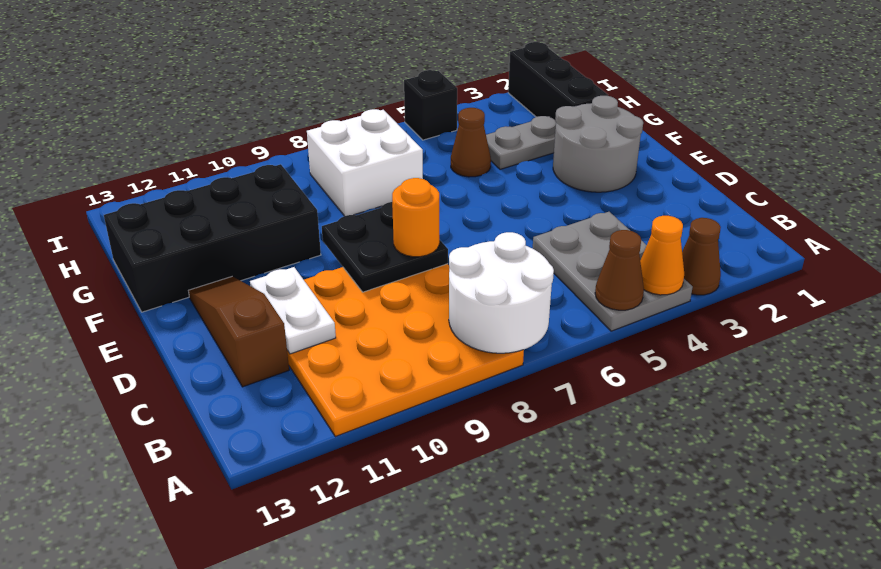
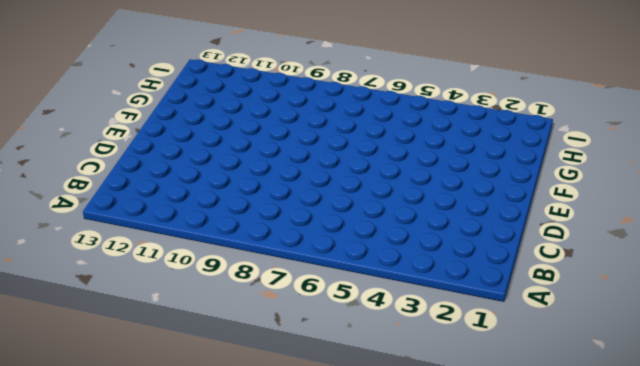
none -> brown cone A3 level 1
none -> grey plate A4:C5 level 1
none -> orange plate A8:D11 level 1

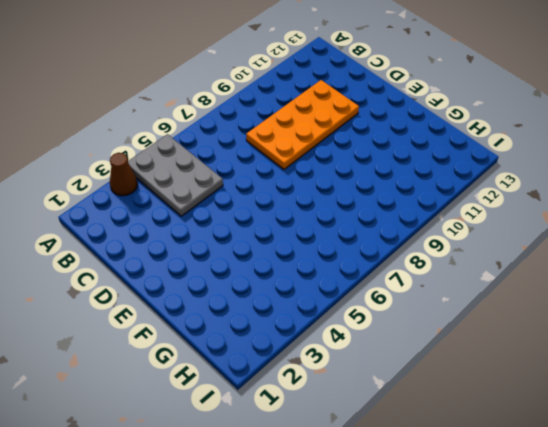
orange plate C8:D11 level 1 -> orange plate A8:D11 level 1
none -> brown slope C12:E12 level 1 top C
none -> grey round brick E2:F3 level 1
none -> black brick F10:G13 level 1

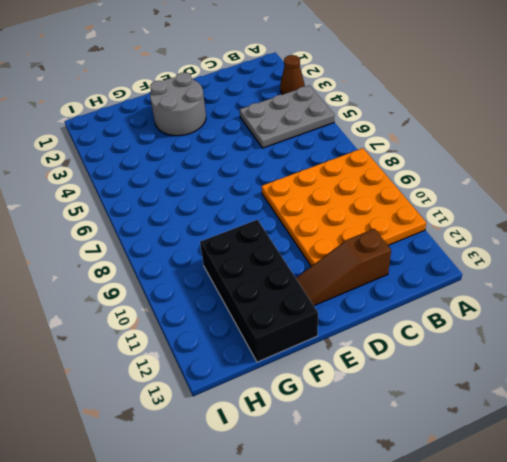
none -> black brick G2:I2 level 1
none -> grey plate G3:G4 level 1
none -> brown cone G5 level 1

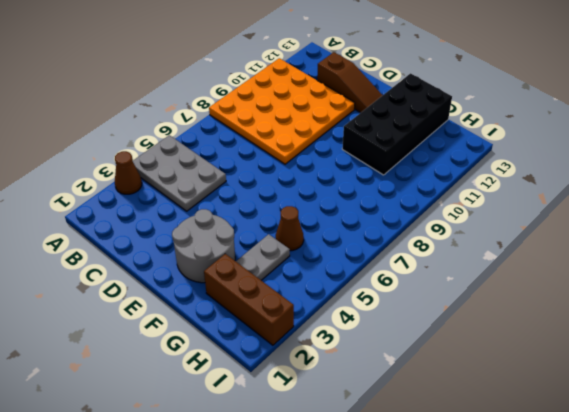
brown brick G2:I2 level 1 -> black brick G2:I2 level 1
none -> white brick G7:H8 level 1
none -> black brick I5 level 1
none -> orange cone A4 level 2

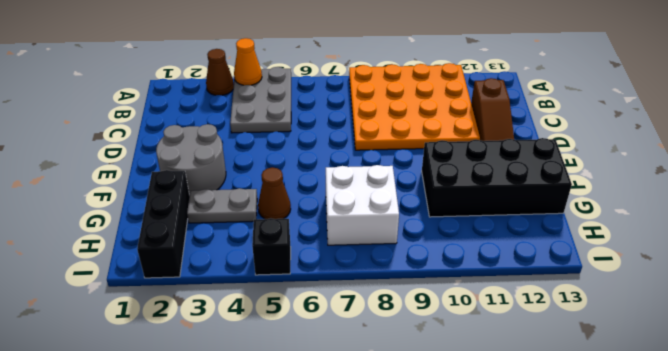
none -> brown cone A5 level 2
none -> white round brick A7:B8 level 2
none -> white plate C11:D11 level 2

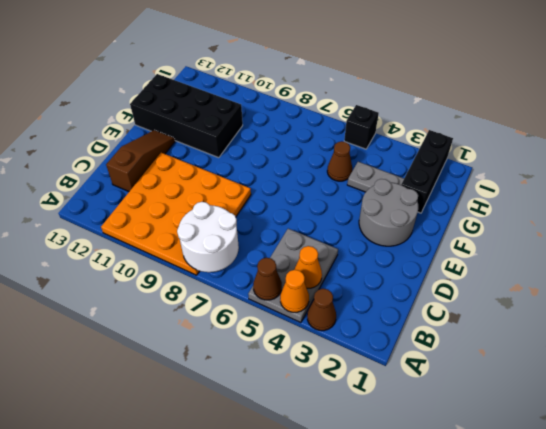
orange cone B4 level 2 -> none
none -> white brick G7:H8 level 1
none -> white plate C11:D11 level 2
none -> black plate D8:E9 level 2

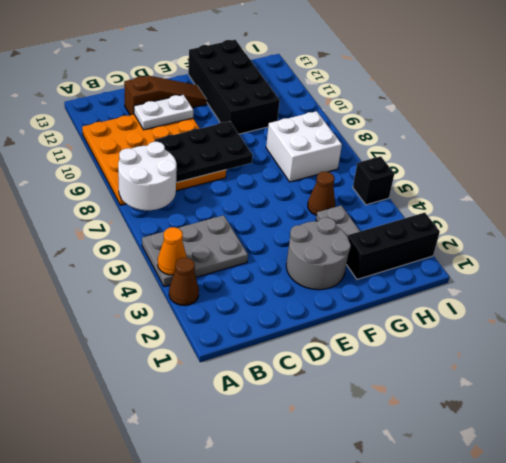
black plate C8:E9 level 2 -> black plate D8:E9 level 2
none -> brown cone A5 level 2
none -> orange round brick D8 level 3

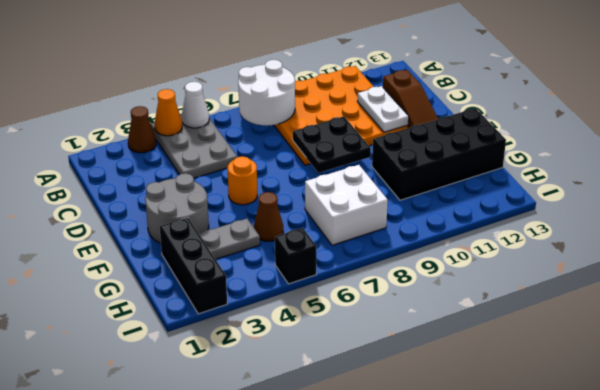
white cone A5 level 2 -> brown cone A5 level 2
orange round brick E5 level 1 -> orange round brick D8 level 3

